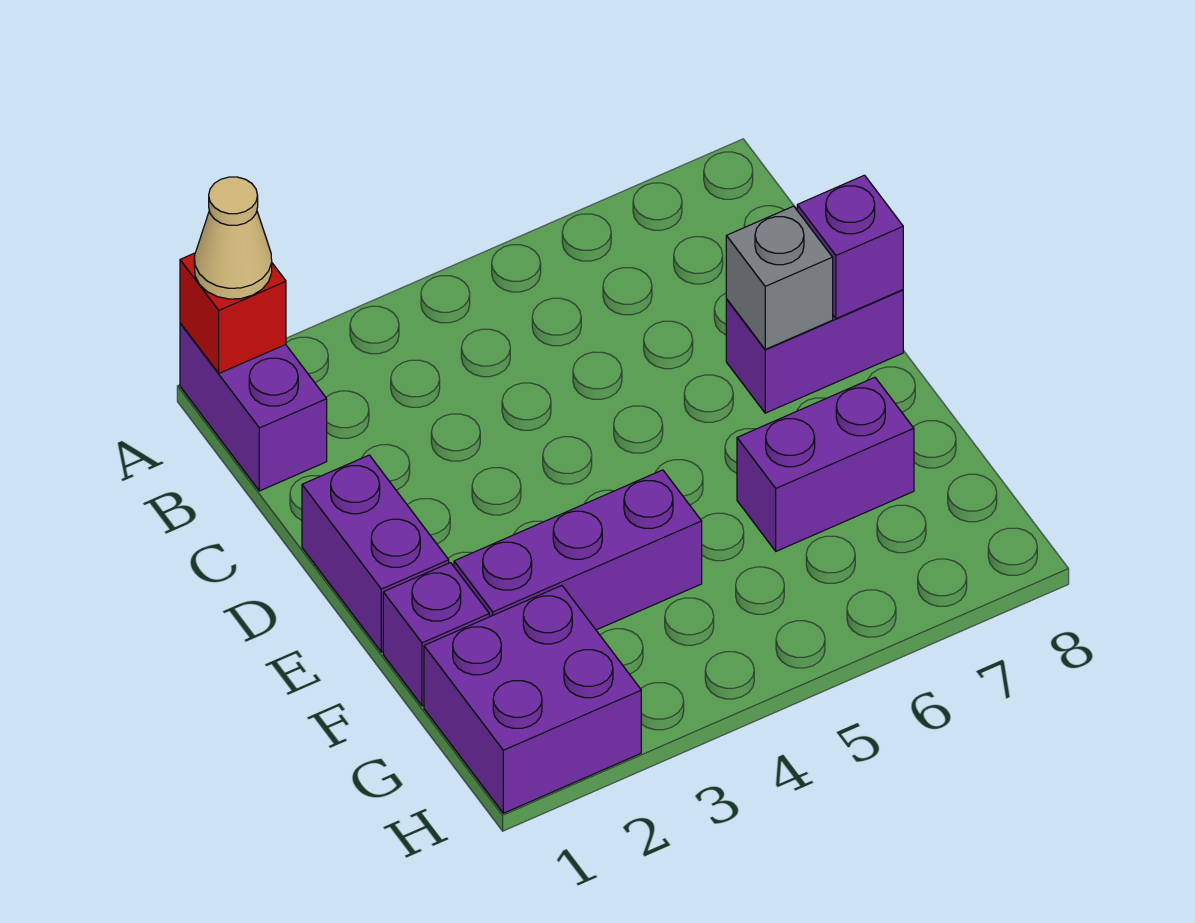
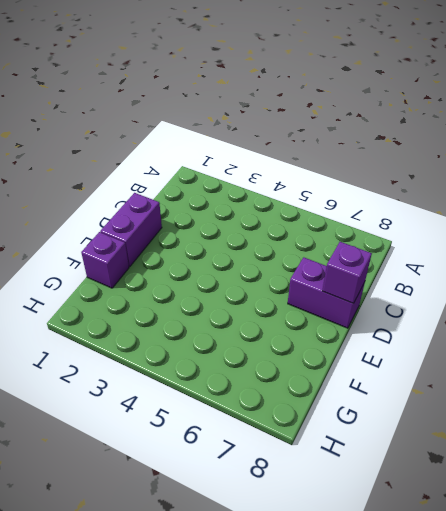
none -> purple brick A1:B1 level 1
none -> purple brick F2:F4 level 1

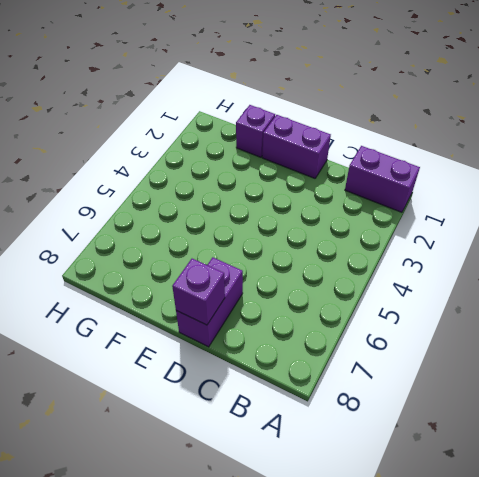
none -> purple brick F2:F4 level 1
none -> purple brick F6:F7 level 1

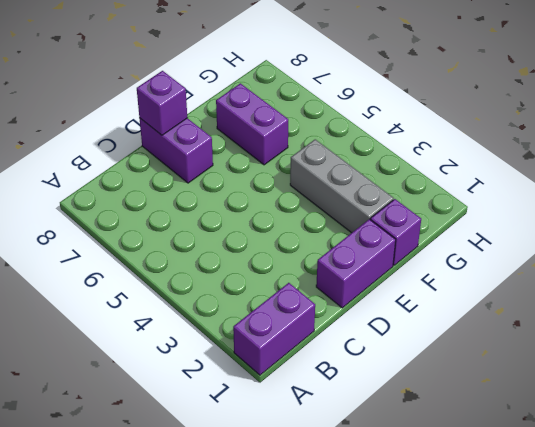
grey brick F2:F4 level 1 -> purple brick F2:F4 level 1
none -> purple brick G1:H2 level 1
none -> red brick A1 level 2

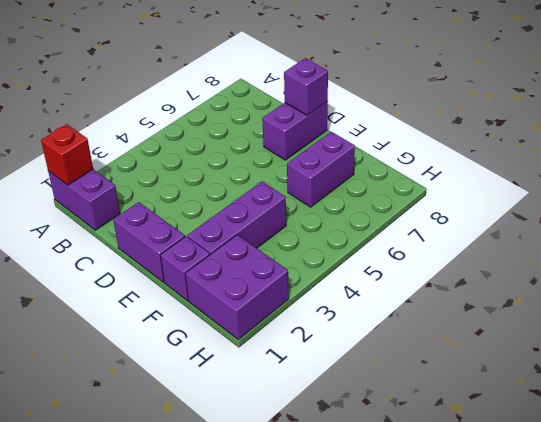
none -> grey brick D7 level 2
none -> tan cone A1 level 3

